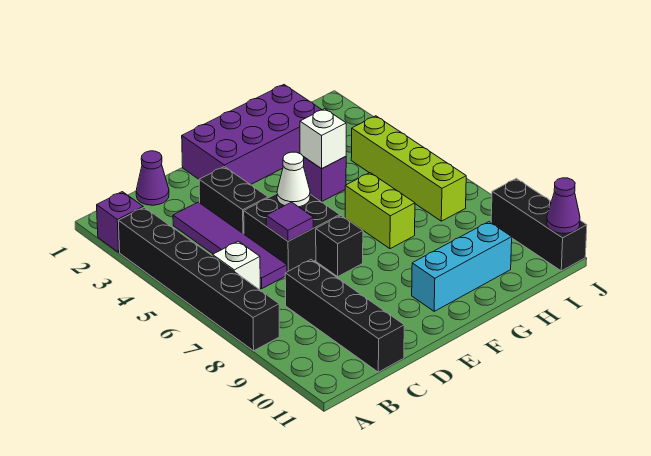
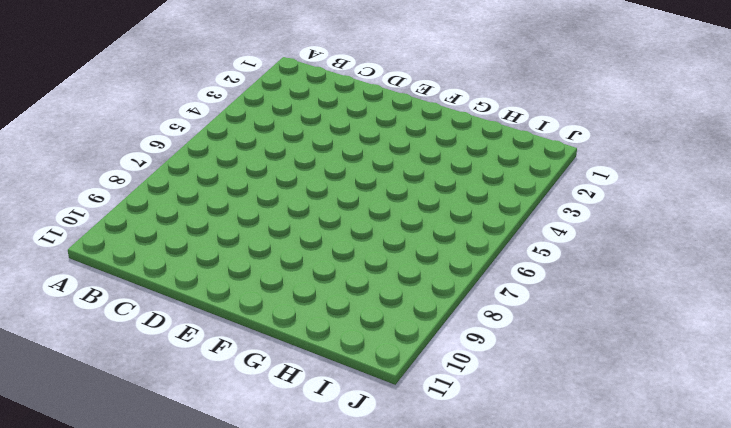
none -> purple brick A2 level 1
none -> black brick A3:A8 level 1
none -> white brick B6 level 1

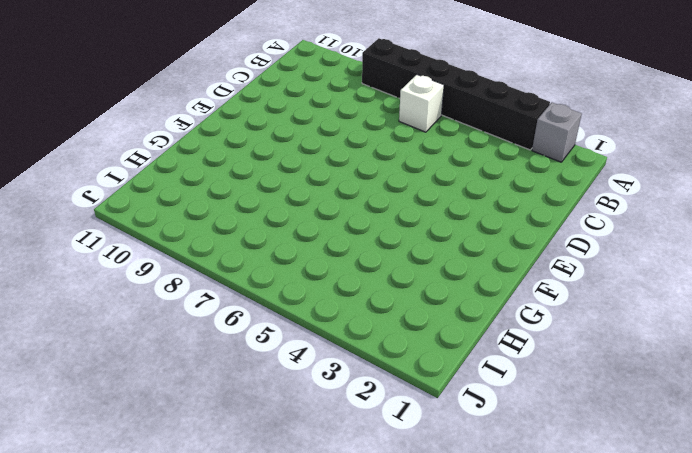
grey brick A2 level 1 -> purple brick A2 level 1
none -> purple cone C1 level 1
none -> purple tile C3:C6 level 1
none -> black brick C8:C11 level 1

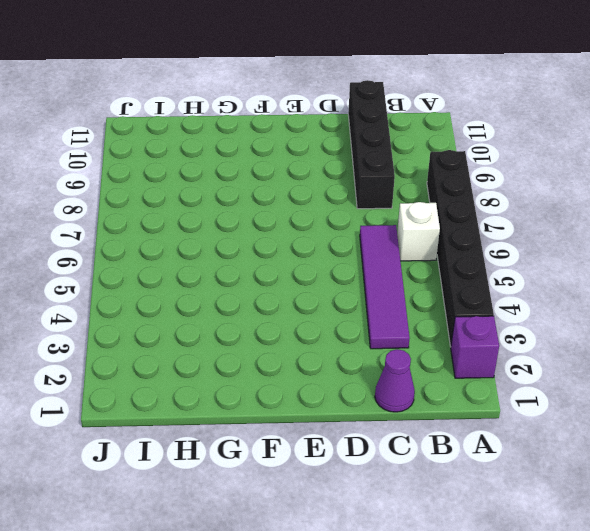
none -> black brick D3:D4 level 1
none -> black brick D5:E6 level 1
none -> purple brick E1:H2 level 1

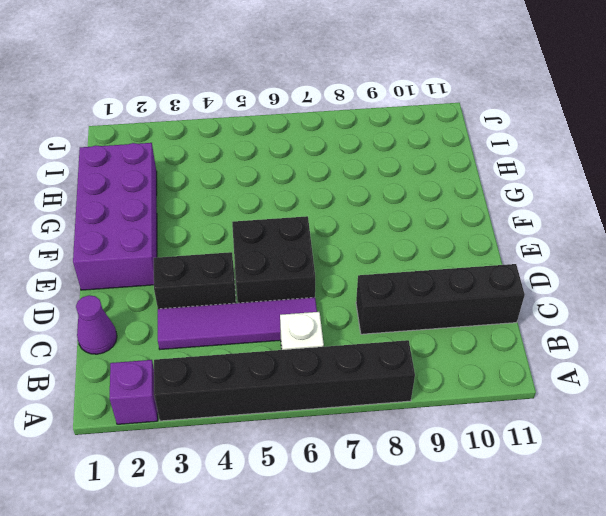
none -> black brick E7 level 1
none -> cyan brick F10:H10 level 1
none -> purple brick G4 level 1

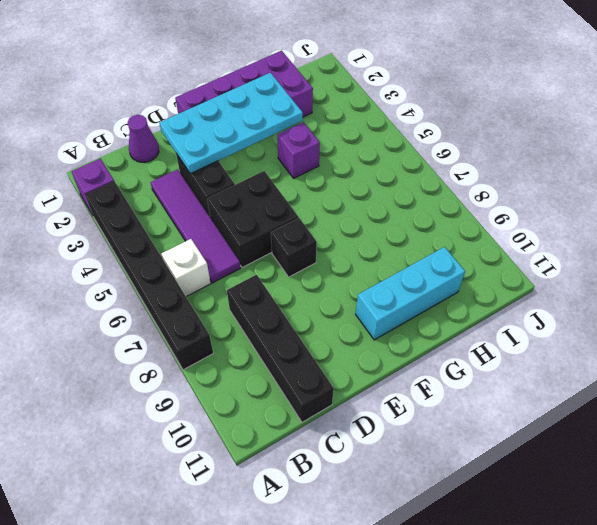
cyan plate D2:G3 level 2 -> none
none -> lime brick G6:G7 level 1
none -> lime brick I4:I7 level 1
none -> black brick J9:J11 level 1

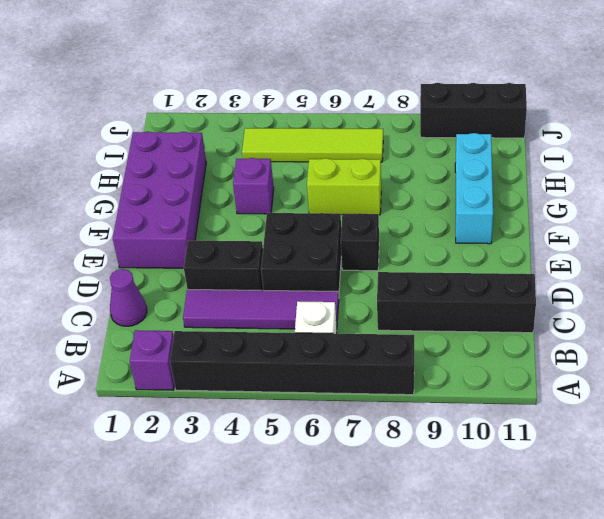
lime tile I4:I7 level 1 -> lime brick I4:I7 level 1
none -> purple tile D6 level 2
none -> white cone E5 level 2
none -> white brick G4 level 2

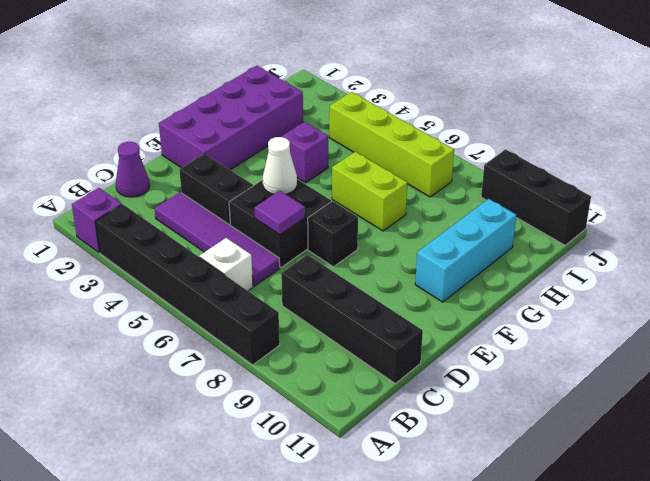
none -> white brick G4 level 2
none -> purple cone J11 level 2

